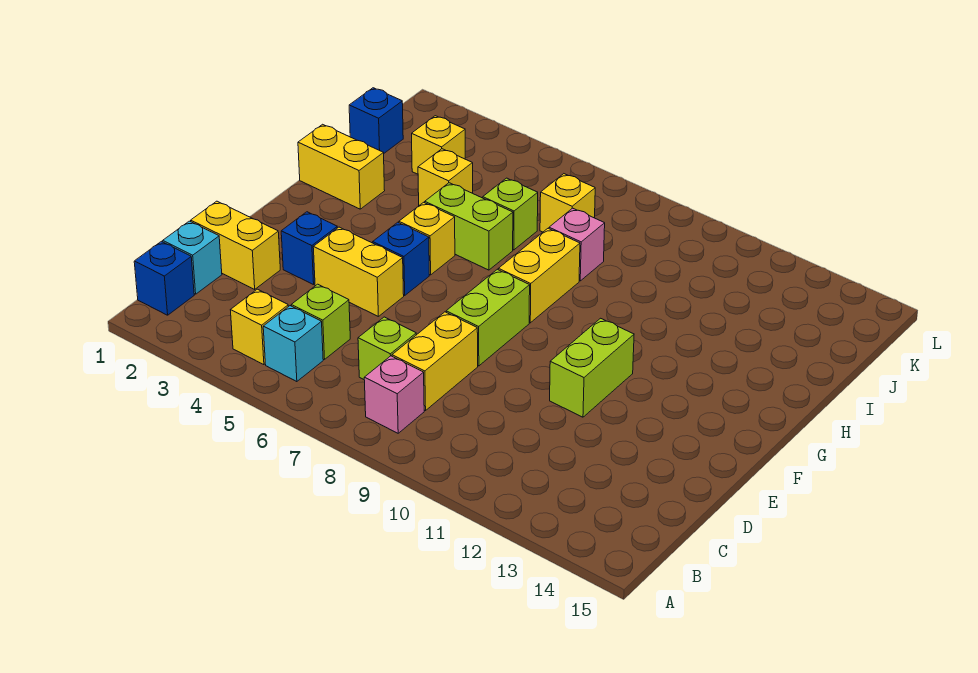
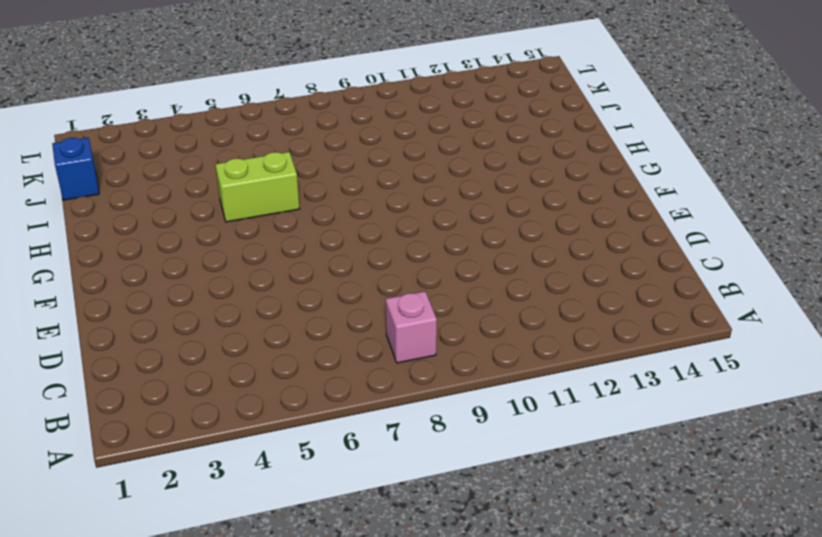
none -> blue brick B1 level 1
none -> yellow brick B4 level 1
none -> cyan brick B5 level 1

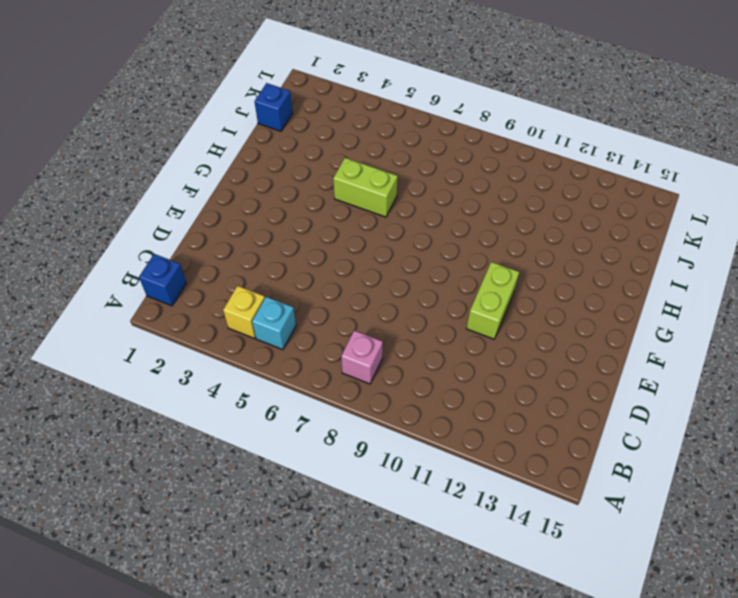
none -> cyan brick C1 level 1
none -> lime brick C5 level 1
none -> lime brick C7 level 1

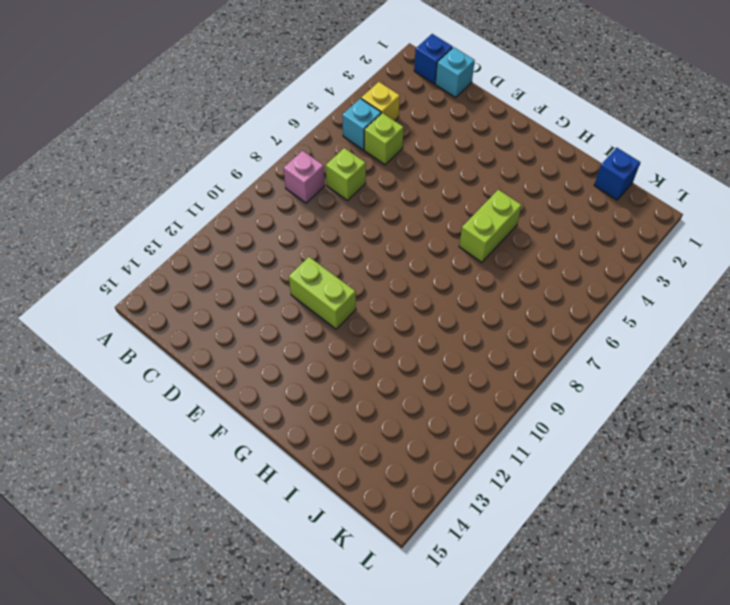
none -> yellow brick C8:D8 level 1
none -> yellow brick D1:D2 level 1
none -> blue brick E3 level 1

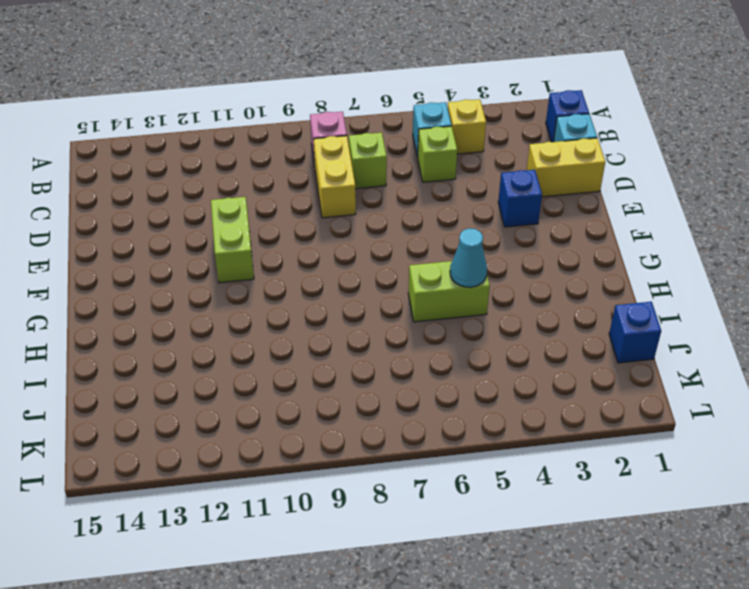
cyan cone H5 level 2 -> none
none -> yellow brick E4:E5 level 1
none -> lime brick E8:F8 level 1
none -> blue brick F5 level 1

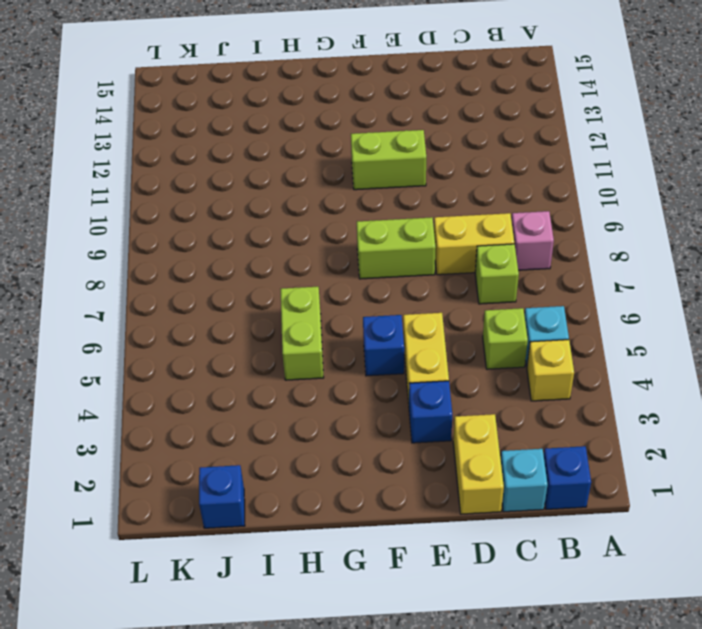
none -> yellow brick G5 level 1
none -> yellow brick G8:H8 level 1
none -> yellow brick H1:H2 level 1

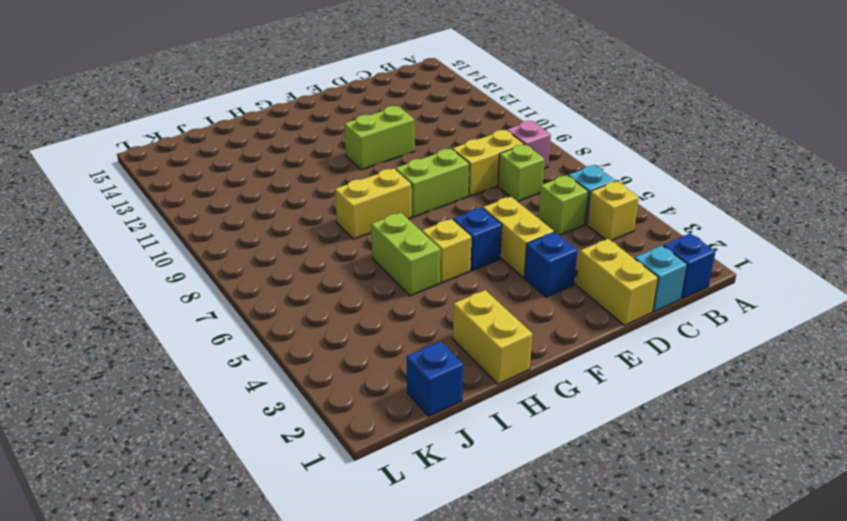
none -> yellow brick I4 level 1
none -> lime brick I6 level 1
none -> pink brick I8 level 1

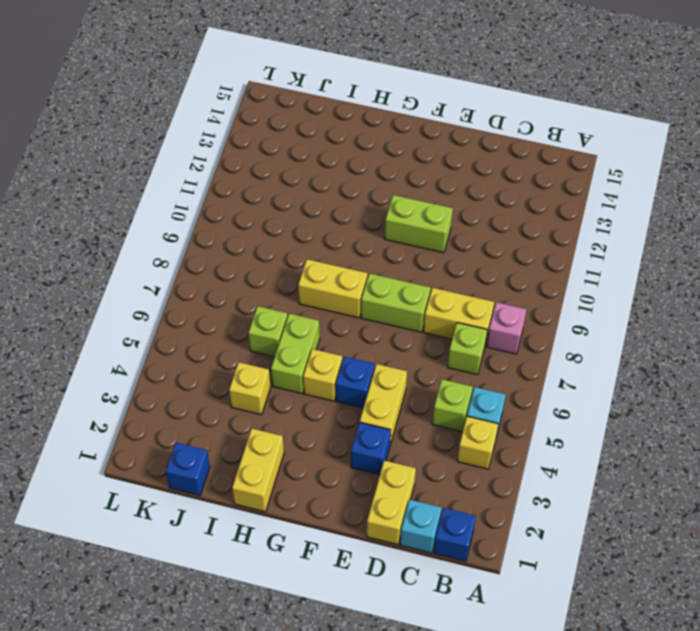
none -> pink brick I8 level 1
none -> yellow brick J3 level 1
none -> yellow brick J7 level 1

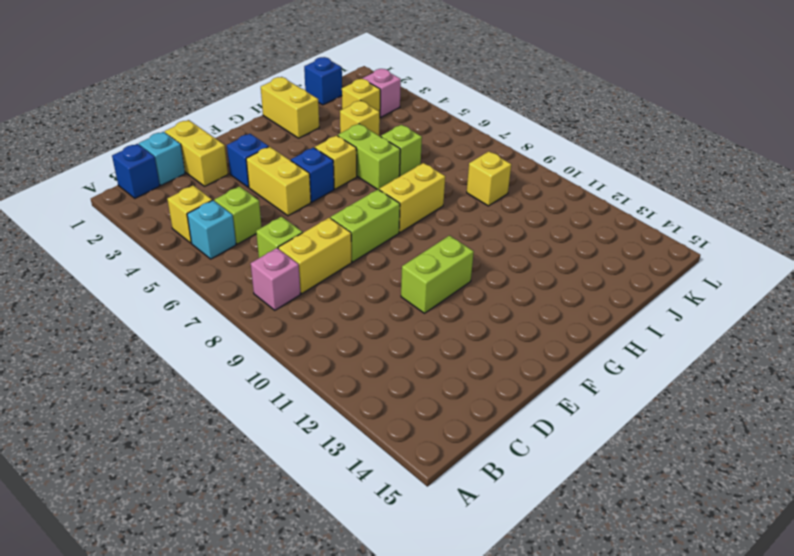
yellow brick J9 level 1 -> yellow brick J7 level 1
pink brick K3 level 1 -> pink brick I8 level 1

